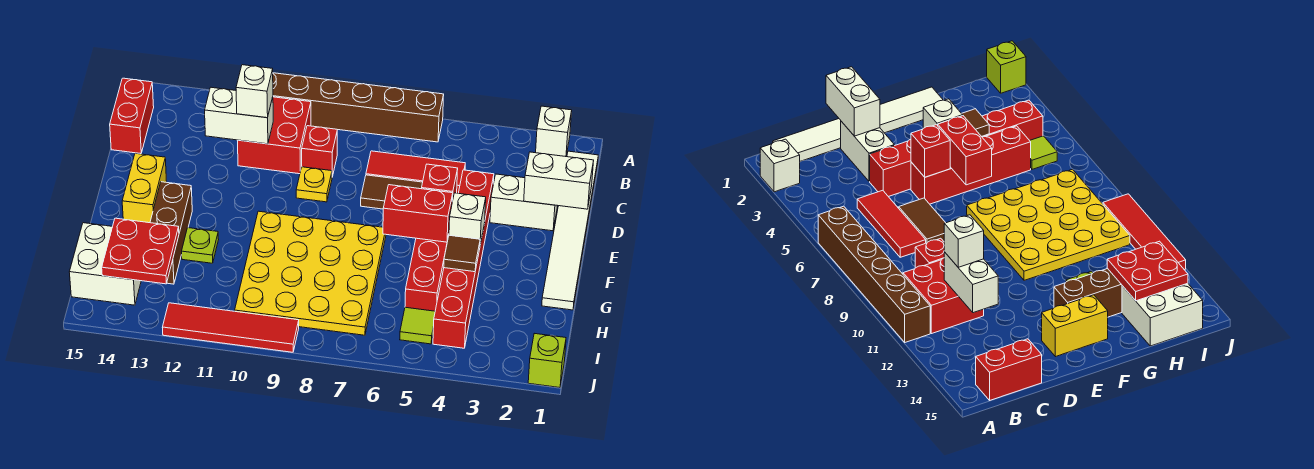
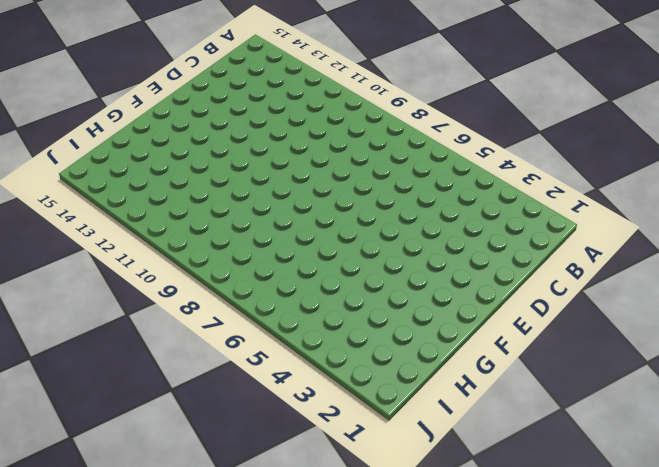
none -> white brick A2 level 1
none -> brown brick A6:A11 level 1
none -> white tile B1:G1 level 1

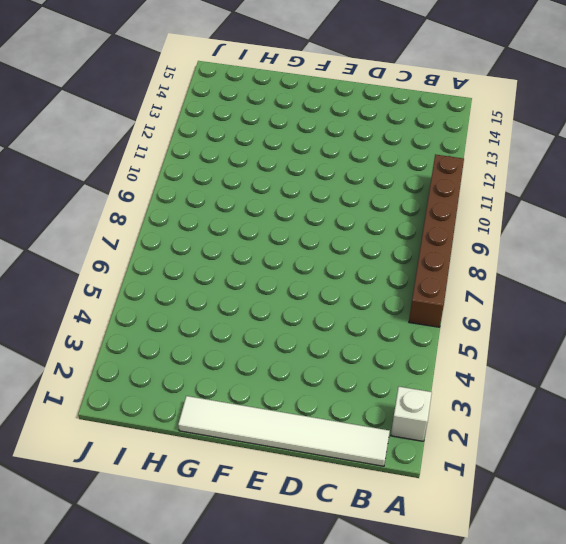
none -> red brick B10:C11 level 1
none -> red brick B15:C15 level 1
none -> red tile C5:C7 level 1

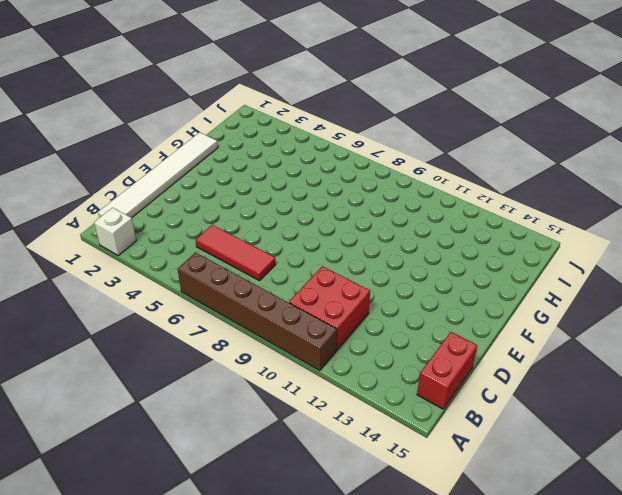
none -> red brick C9 level 1
none -> white brick D2:D3 level 1
none -> red brick D4:I4 level 1

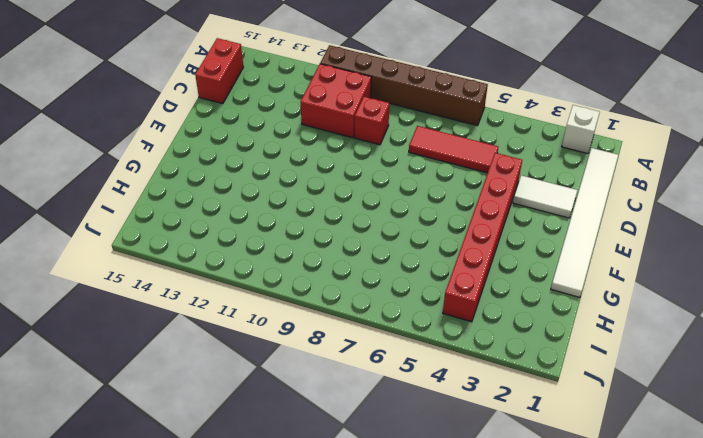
white tile D2:D3 level 1 -> white brick D2:D3 level 1
none -> brown tile D6:D7 level 1
none -> yellow plate D9 level 1
none -> red brick E5:H5 level 1

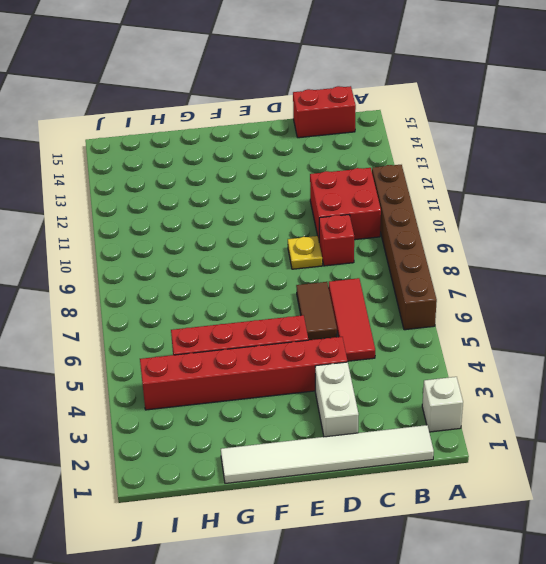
none -> yellow brick E14:F14 level 1
none -> yellow plate F7:I10 level 1
none -> brown brick F13:H13 level 1

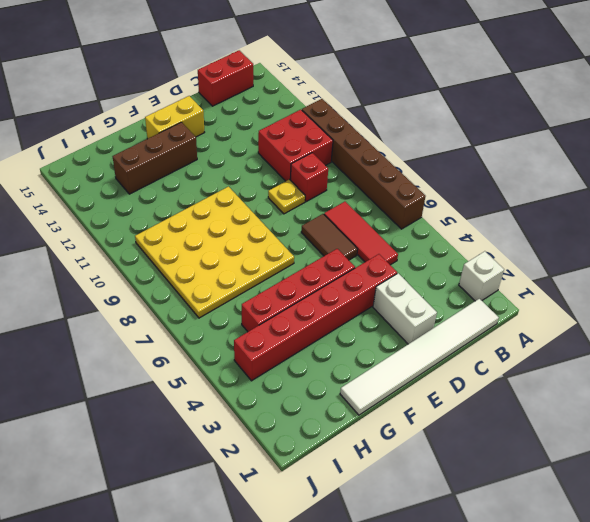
none -> lime plate G12 level 1
none -> white brick H14:I15 level 1
none -> lime tile I5 level 1

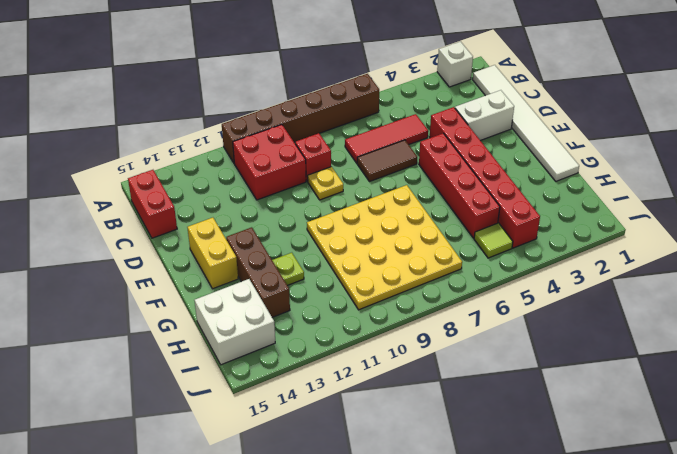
none -> lime brick J1 level 1
none -> red tile J9:J12 level 1
none -> white brick C11:C12 level 2

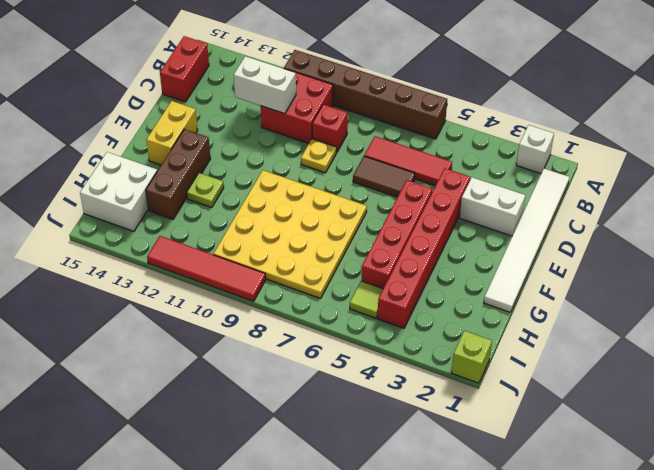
none -> white brick D1:D2 level 2
none -> red brick E5 level 2
none -> white brick F4 level 2

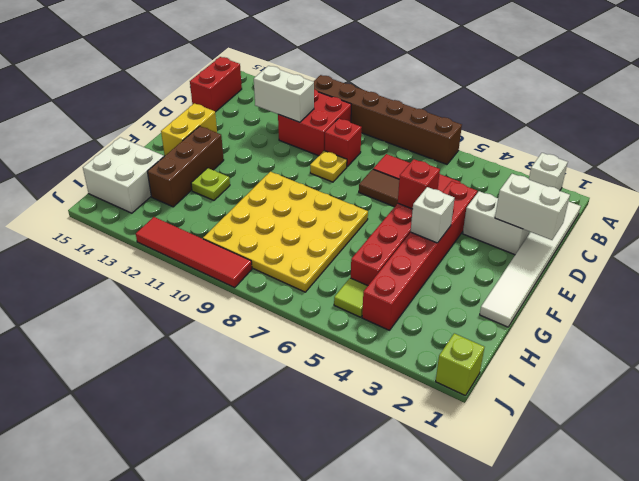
none -> red brick F5:F6 level 2
none -> brown tile G4 level 2
none -> red plate H13:I14 level 2

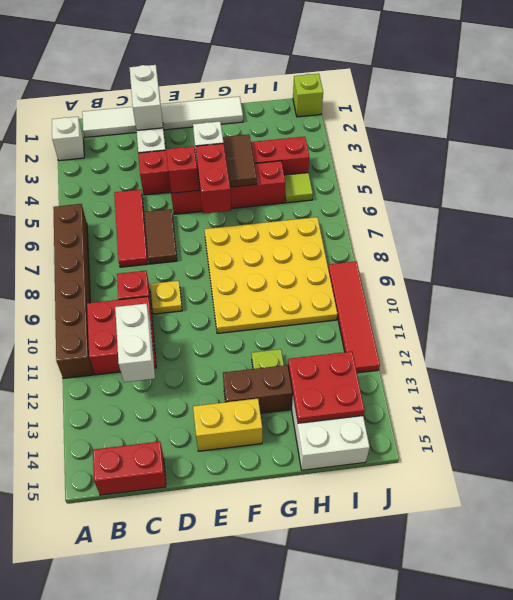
brown tile G4:G5 level 2 -> brown tile G4 level 2
none -> white brick C11 level 3

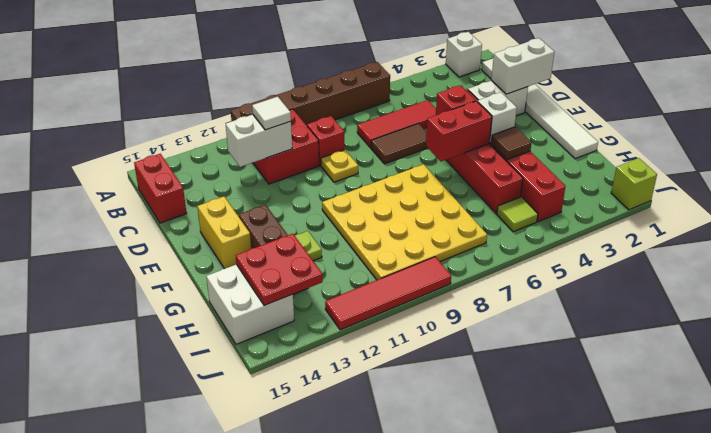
white tile C11 level 3 -> white brick C11 level 3

